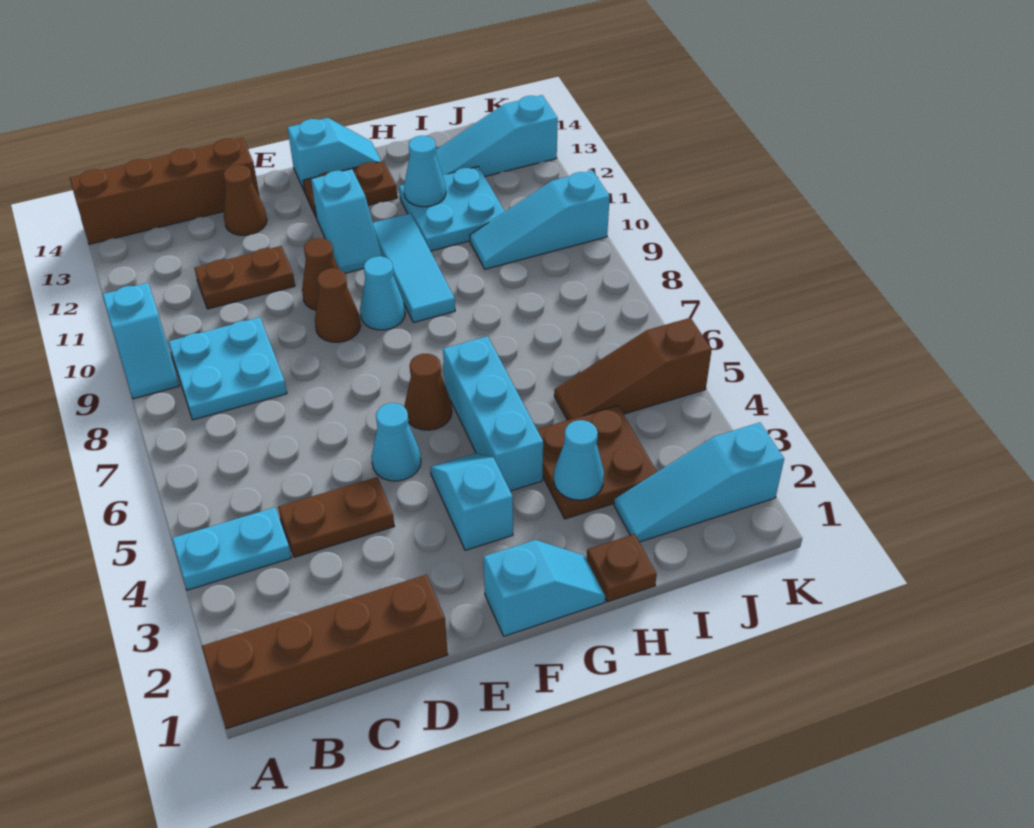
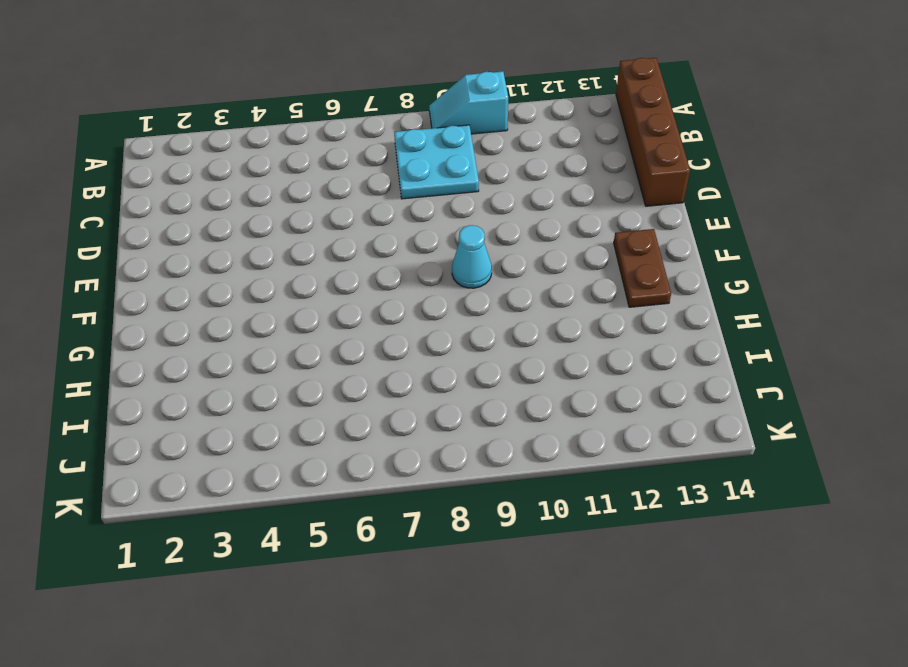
none -> brown brick A1:D1 level 1
none -> cyan plate A4:B4 level 1
none -> brown plate C4:D4 level 1

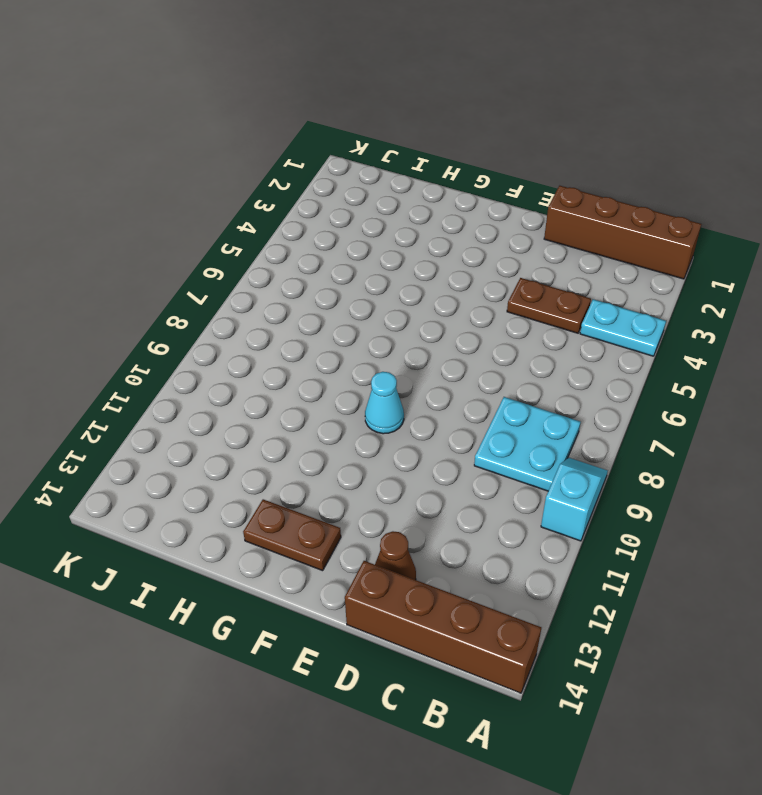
none -> brown plate C11:D11 level 1
none -> cyan cone E5 level 1
none -> brown cone E9 level 1

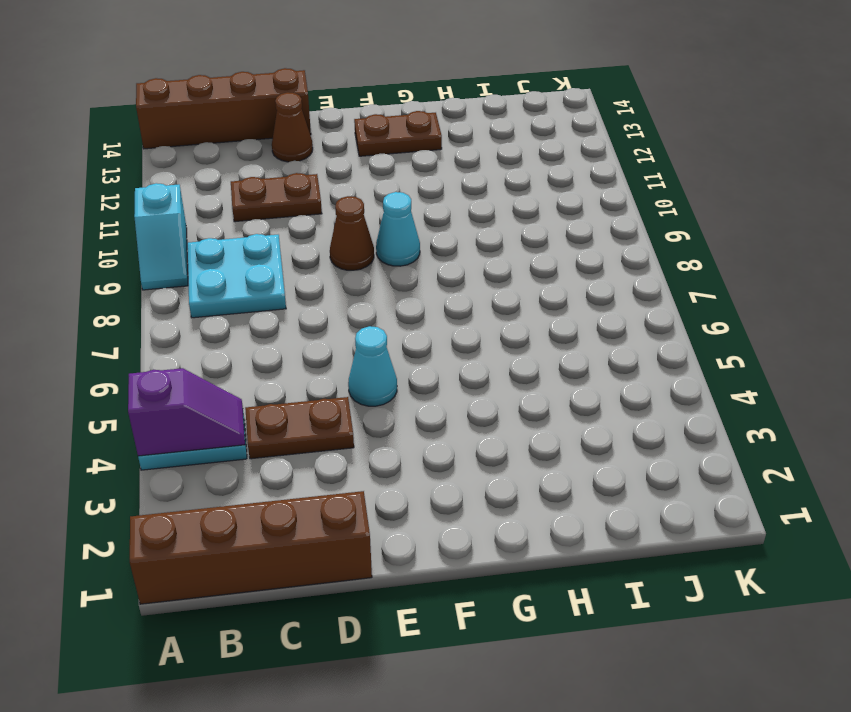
purple slope A4:B4 level 2 top A -> none
none -> brown cone E10 level 1
none -> cyan slope F1:G1 level 1 top F
none -> cyan slope F3:F4 level 1 top 3

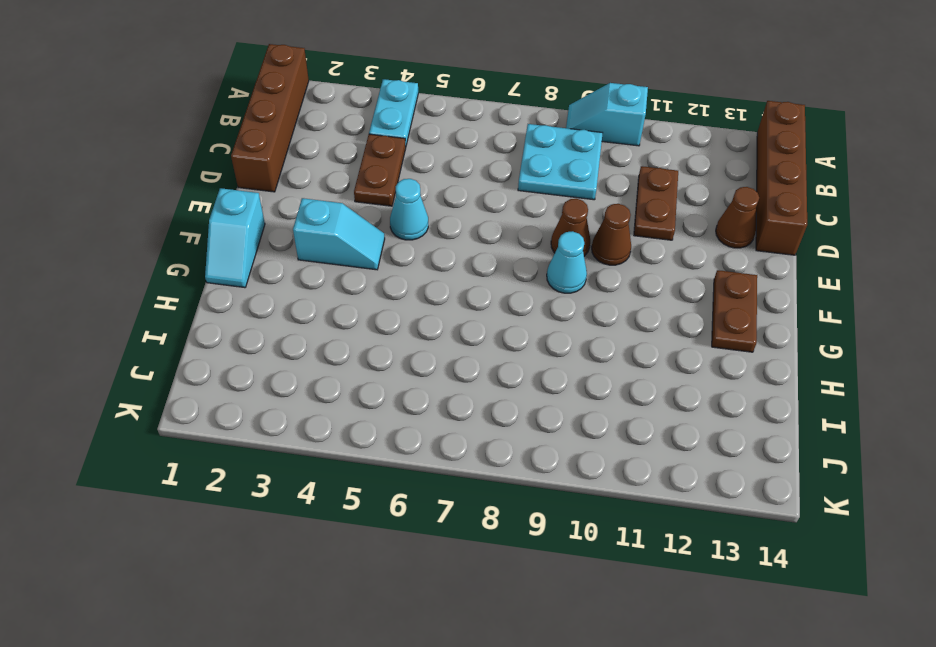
none -> brown cone F6 level 1
none -> cyan slope F11:F12 level 1 top 12
none -> cyan slope F14:G14 level 1 top F

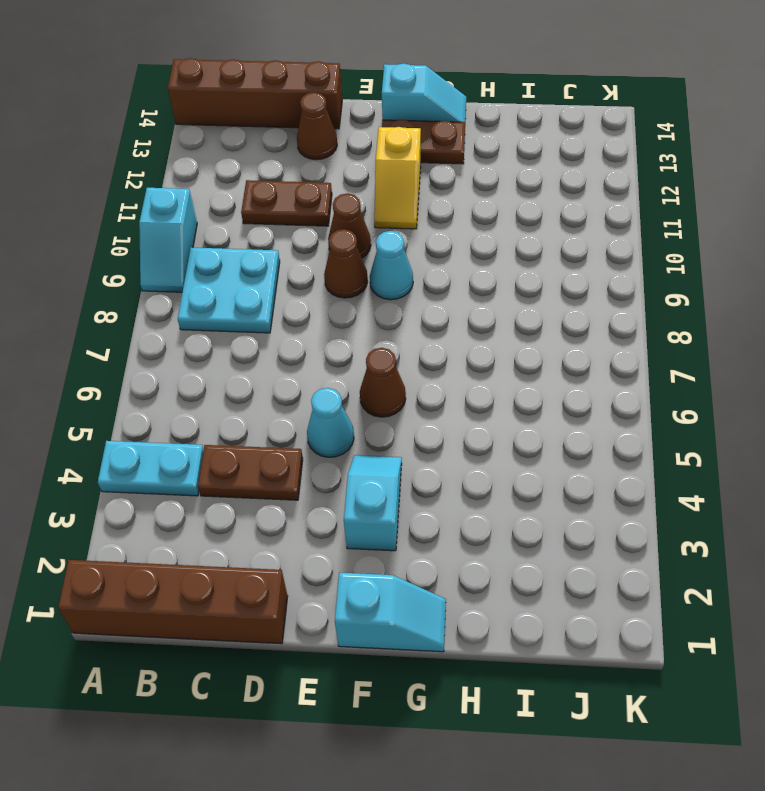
yellow slope F11:F12 level 1 top 12 -> cyan slope F11:F12 level 1 top 12
none -> cyan brick G4:G6 level 1
none -> cyan tile G9:G11 level 1
none -> brown plate H1 level 1

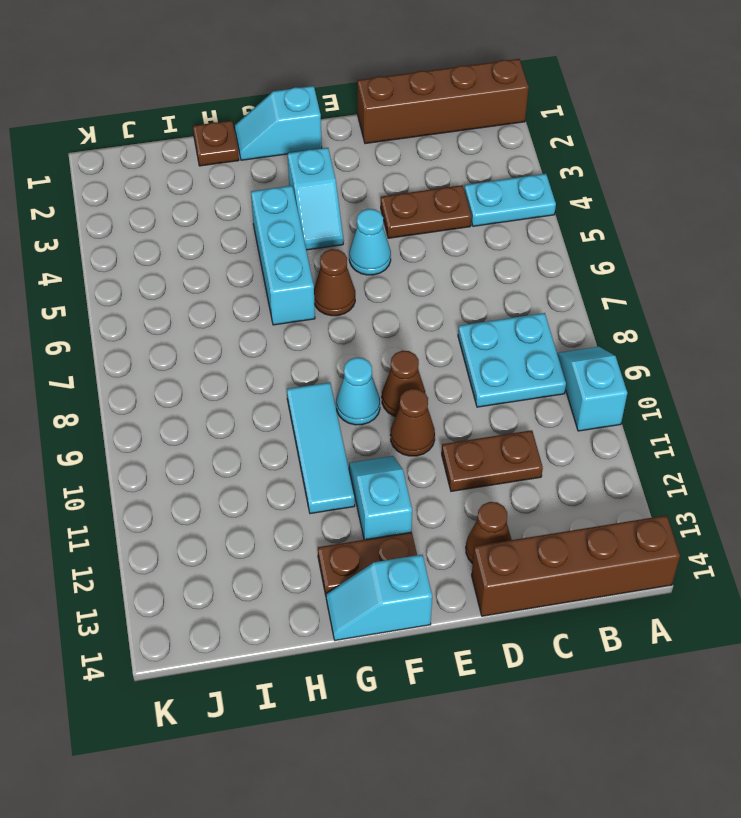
none -> brown plate H3:I4 level 1
none -> cyan plate H11:I12 level 1
none -> cyan slope I2:K2 level 1 top K

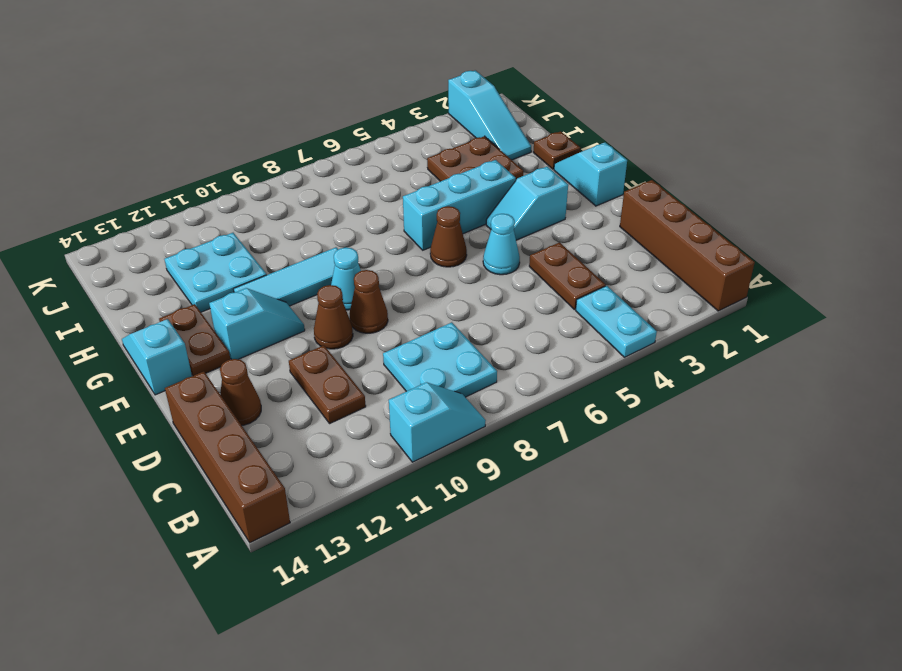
none -> brown slope I5:K5 level 1 top K
none -> cyan slope I10:K10 level 1 top K
none -> cyan slope I13:K13 level 1 top K

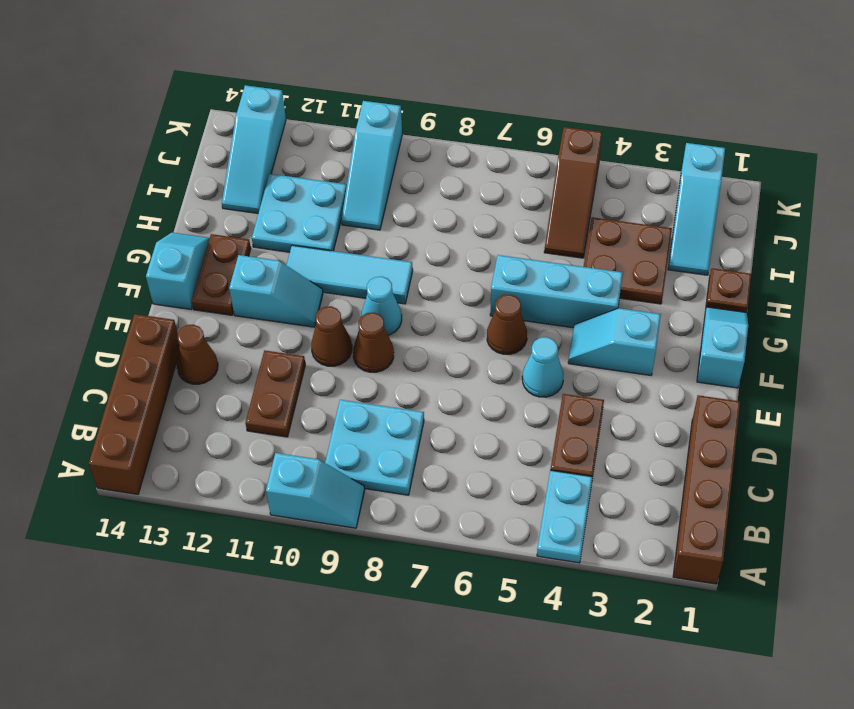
none -> cyan cone H3 level 2
none -> cyan cone H12 level 2

